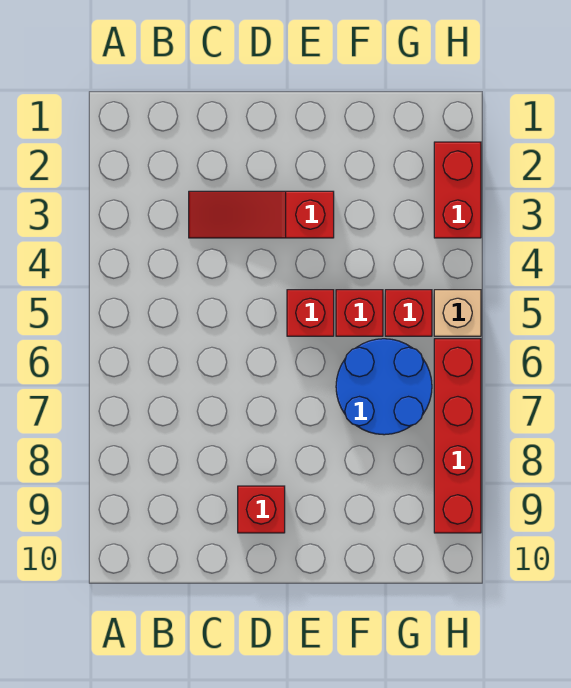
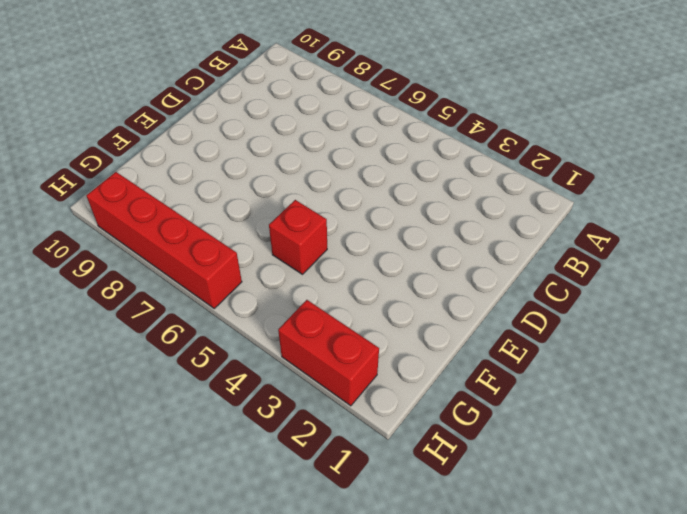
none -> red slope C3:E3 level 1 top E
none -> red brick D9 level 1

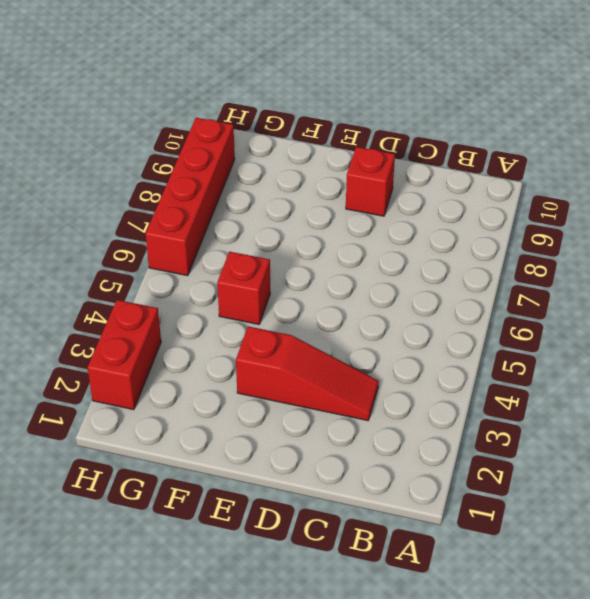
none -> red brick E5 level 1
none -> blue round brick F6:G7 level 1

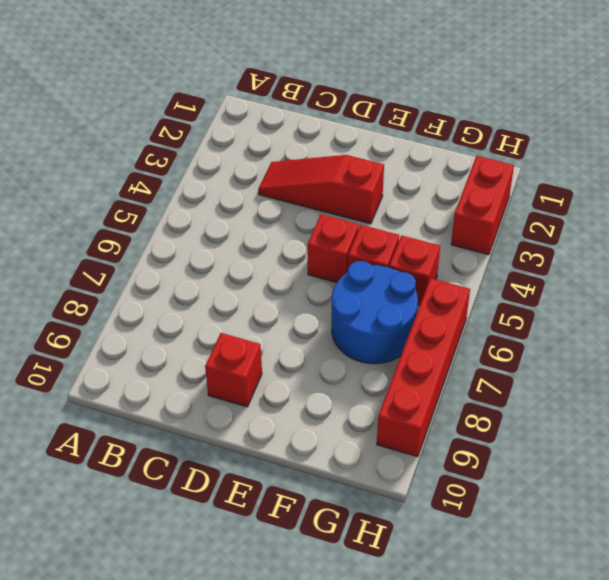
none -> tan brick H5 level 1

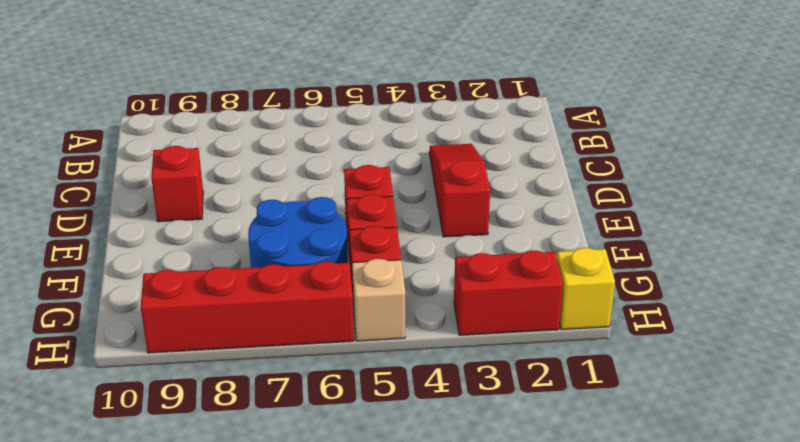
yellow brick H1 level 1 -> none

